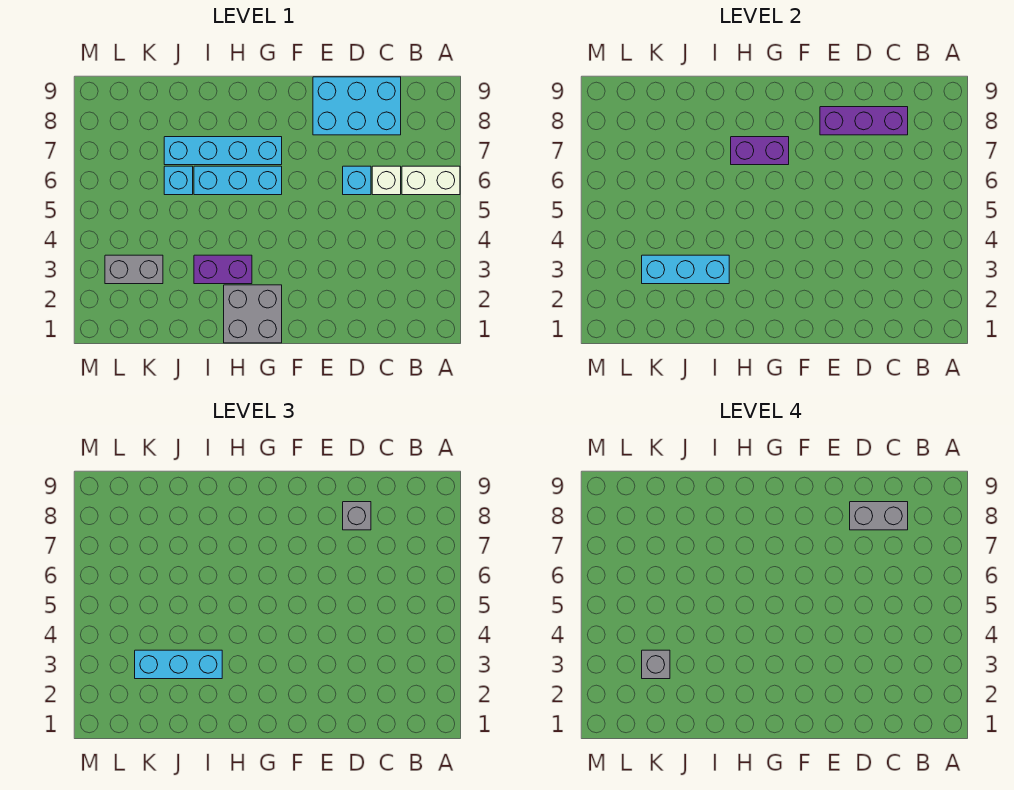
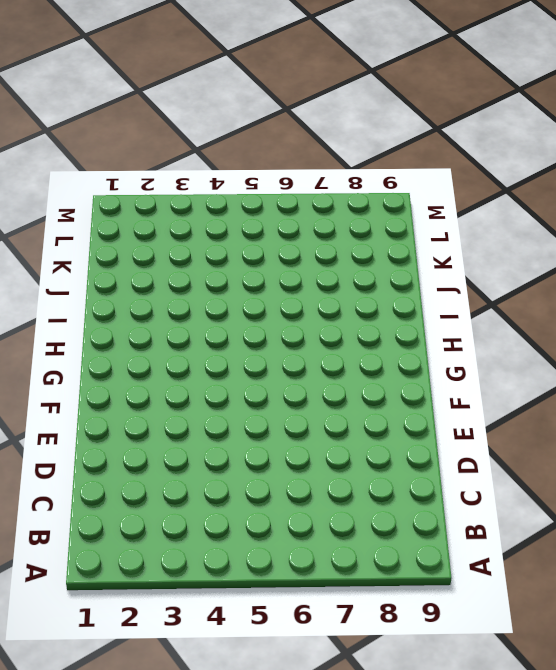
none -> white brick A6:B6 level 1
none -> white brick C6 level 1
none -> cyan brick C8:E9 level 1

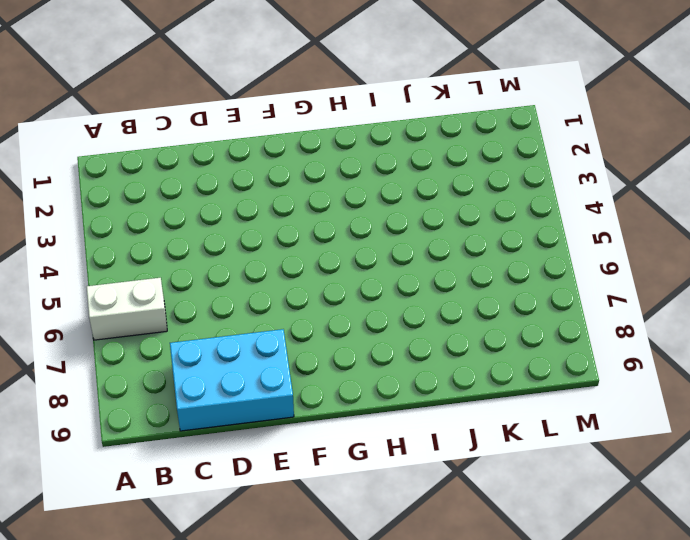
none -> white brick C6 level 1
none -> cyan brick D6 level 1
none -> grey brick G1:H2 level 1

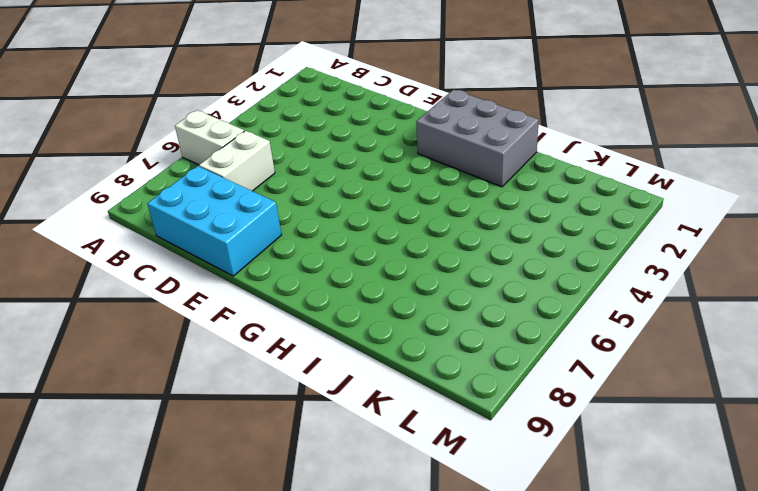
white brick C6:C7 level 1 -> white brick C6 level 1
grey brick G1:I2 level 1 -> grey brick G1:H2 level 1
none -> cyan brick D6 level 1
none -> cyan brick G6:I6 level 1
none -> cyan brick G7:J7 level 1

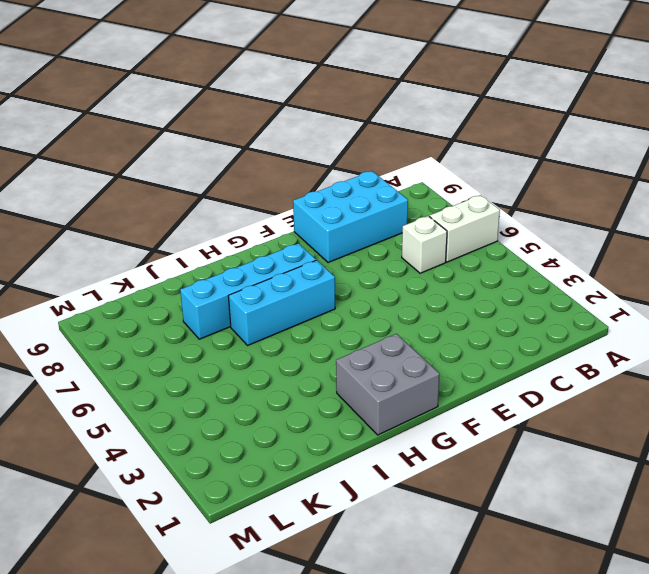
none -> cyan brick D6 level 1
none -> purple brick H3:I3 level 1
none -> cyan brick J6 level 1

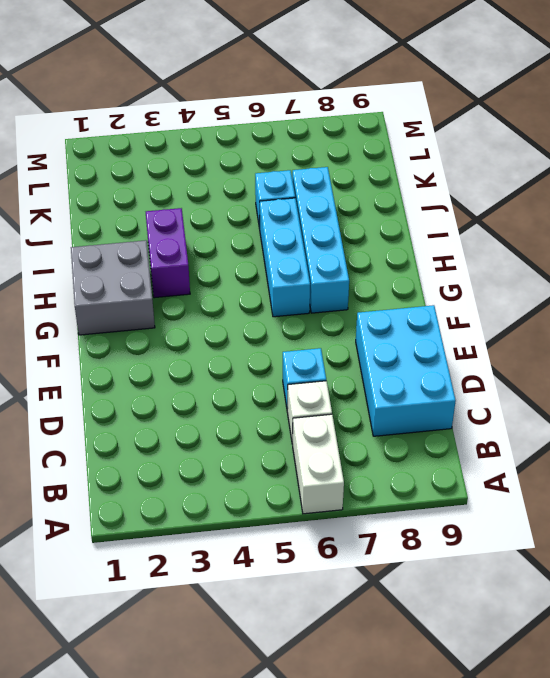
none -> grey brick K3:L3 level 1
none -> purple brick C8:E8 level 2
none -> purple brick G7:H7 level 2

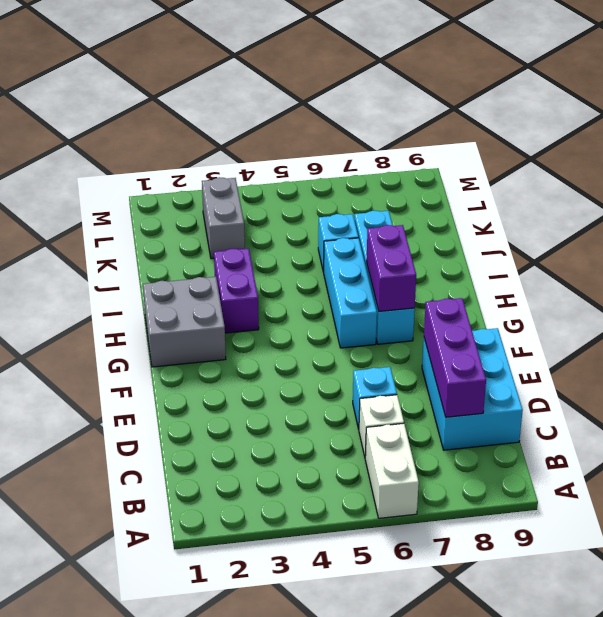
none -> cyan brick I3:K3 level 2
none -> grey brick D8 level 3
none -> cyan brick I3:K3 level 3

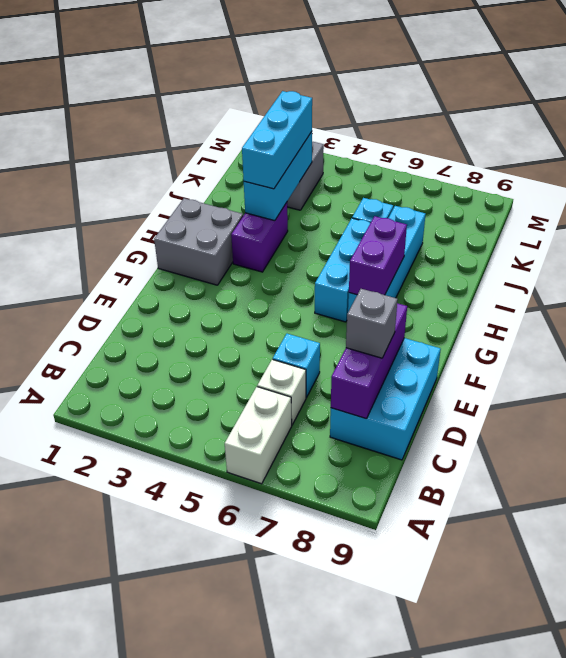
none -> grey brick C8:D8 level 4
none -> grey brick K3 level 4

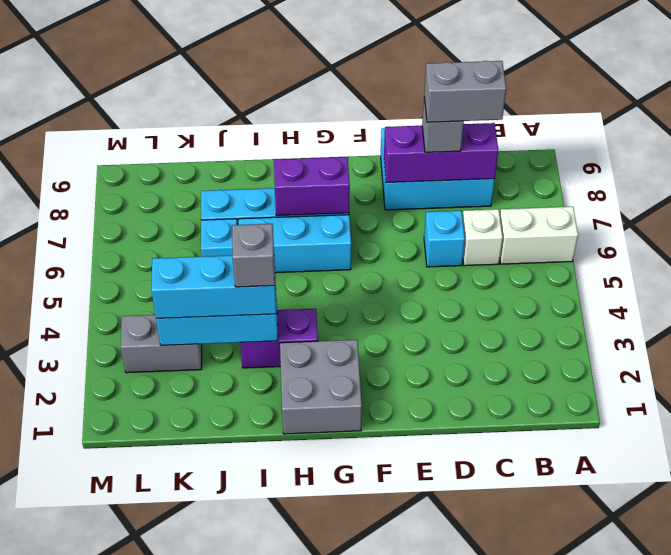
grey brick I3 level 4 -> grey brick K3 level 4

